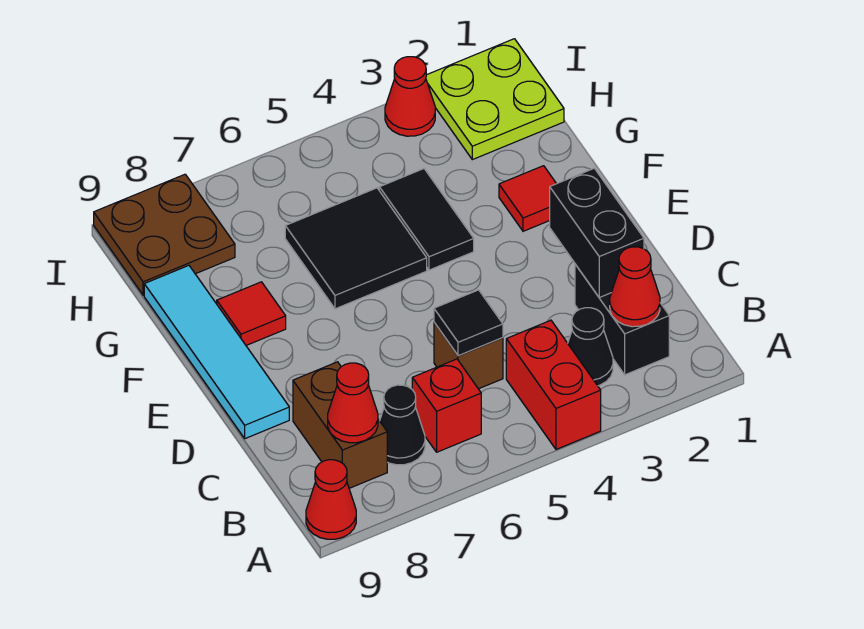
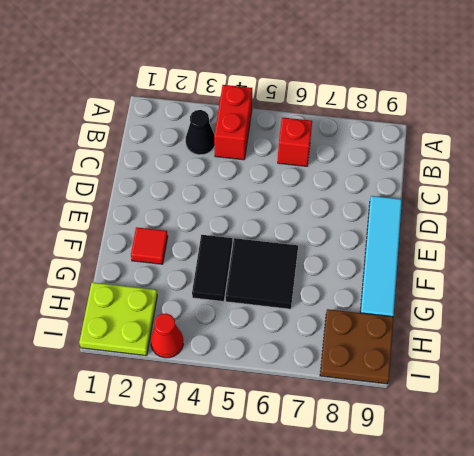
none -> red cone A9 level 1
none -> black brick B2:C2 level 1
none -> black cone B7 level 1

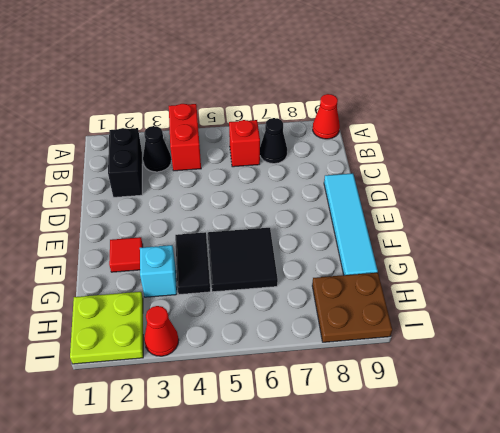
cyan brick G3 level 1 -> none
none -> brown brick B8:C8 level 1
none -> brown brick C5 level 1
none -> red tile F8 level 1

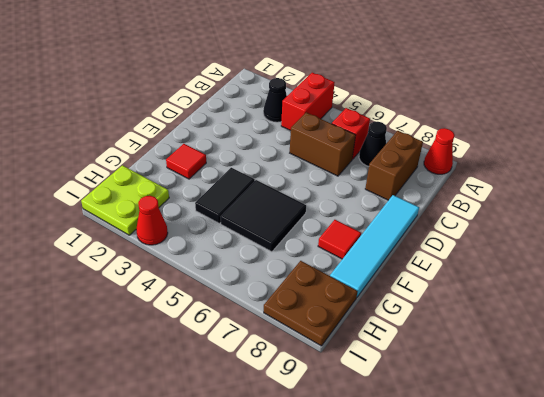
brown brick C5:C6 level 1 -> brown brick C5 level 1
none -> black brick B2:C2 level 1
none -> red cone B2 level 2
none -> red cone B8 level 2

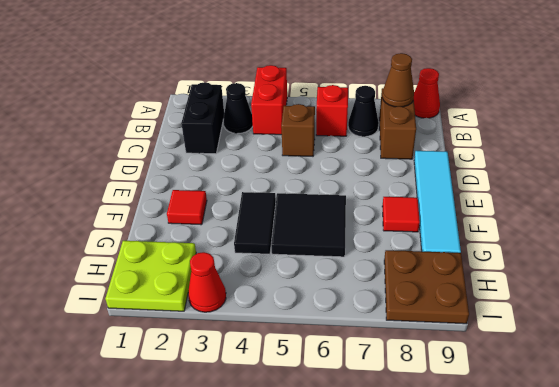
brown cone B8 level 2 -> red cone B8 level 2
none -> red cone B2 level 2
none -> black brick C2:D2 level 2
none -> black tile C5 level 2

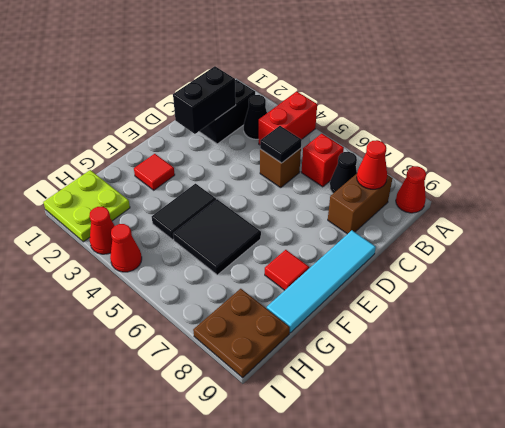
red cone I4 level 1 -> red cone B2 level 2

